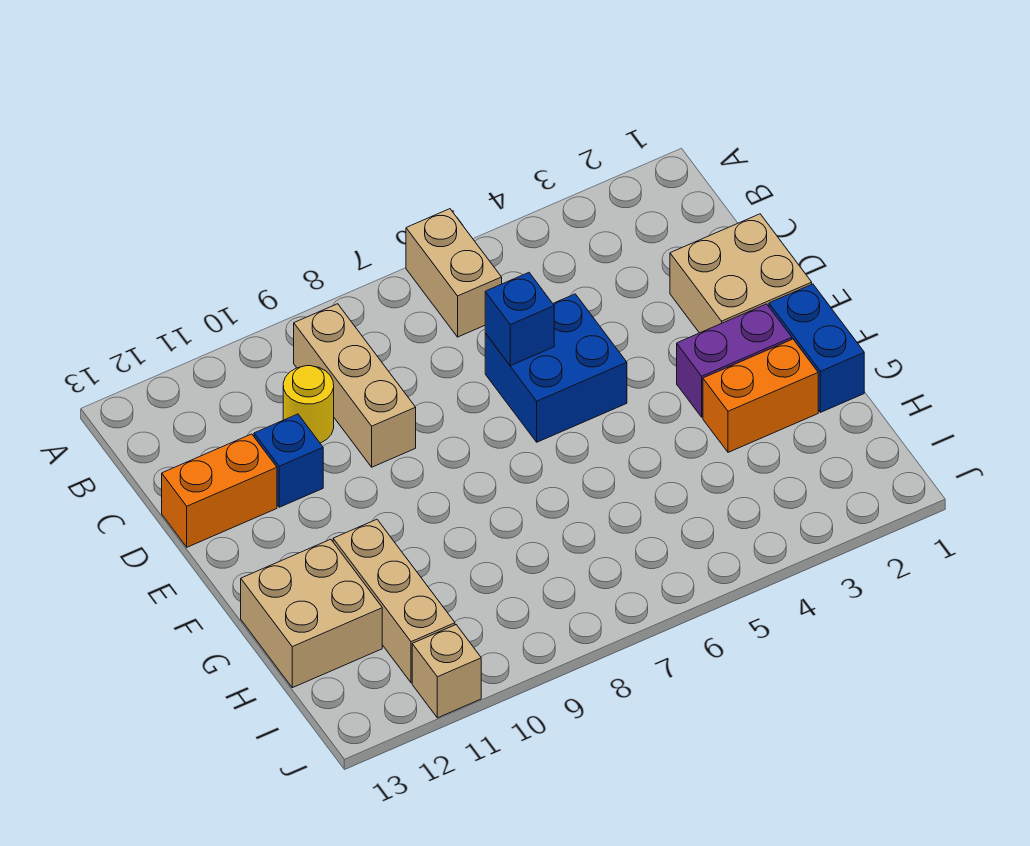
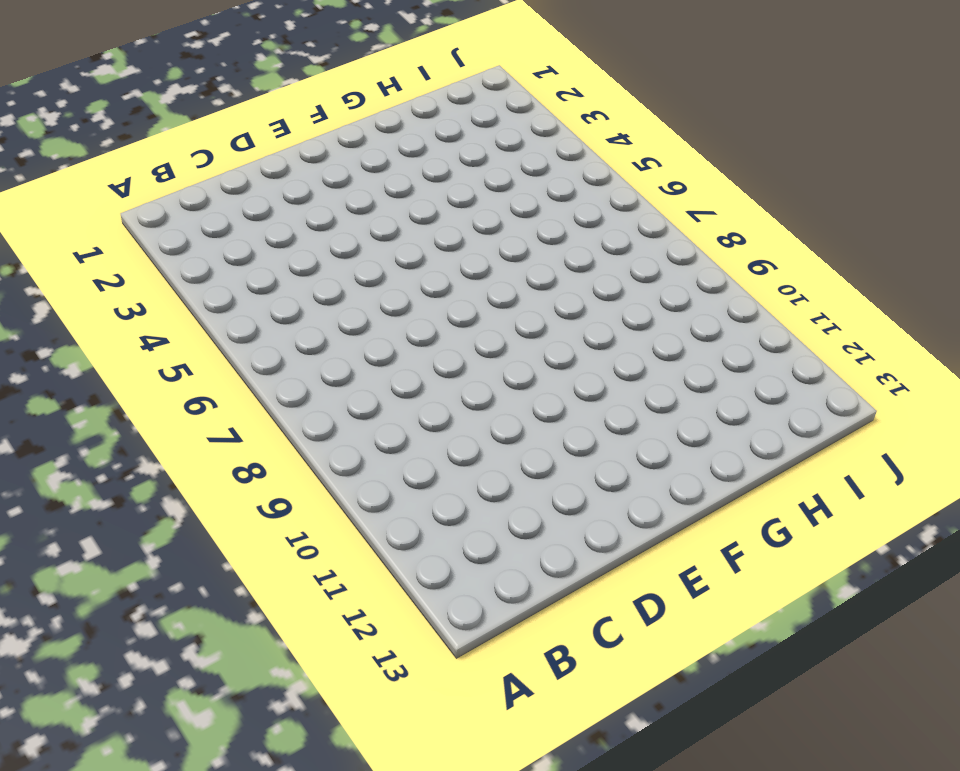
none -> tan brick A6:B6 level 1
none -> tan brick B9:D9 level 1
none -> yellow round brick C10 level 1

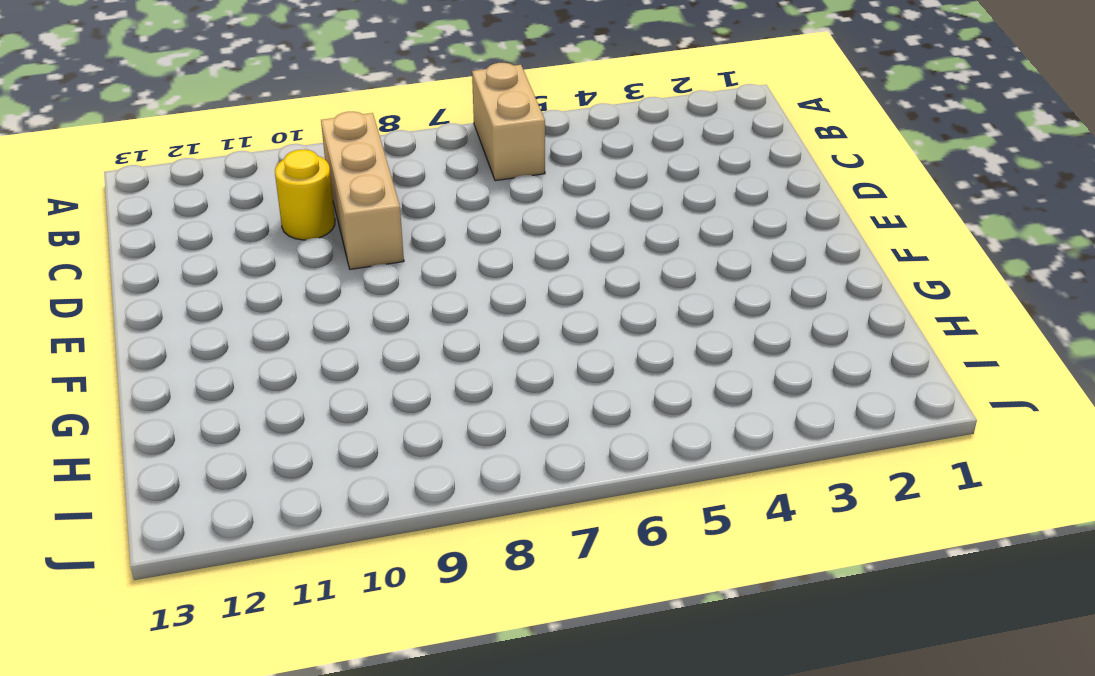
none -> tan brick D1:E2 level 1
none -> blue brick D5:E6 level 1
none -> blue brick D11 level 1

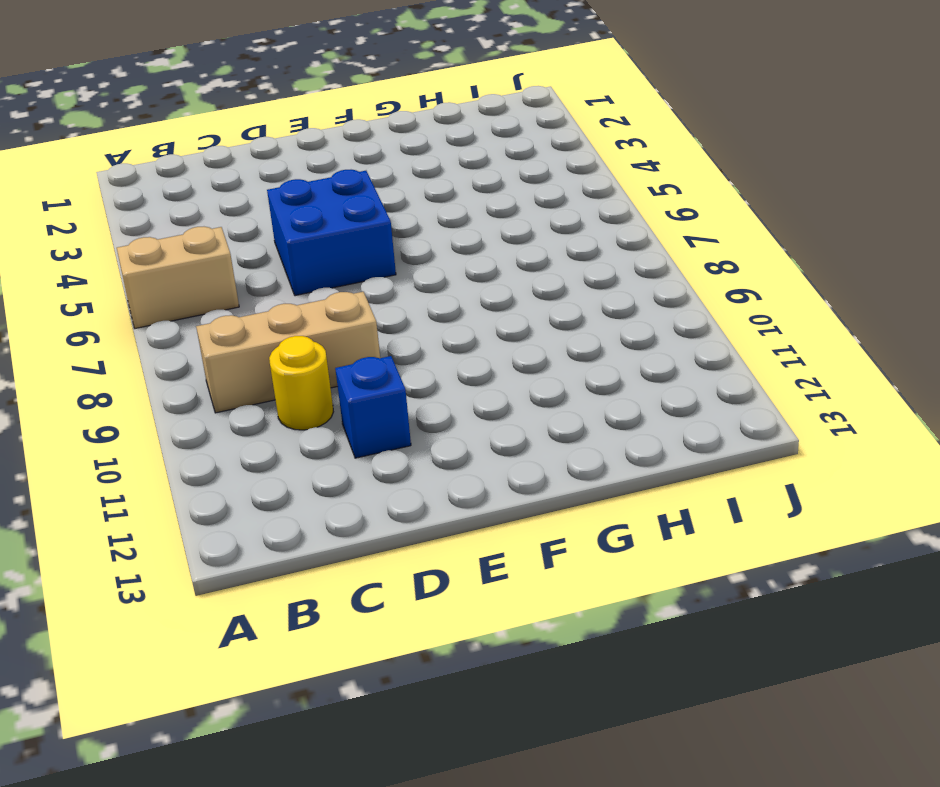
none -> tan brick D1:E2 level 1
none -> orange brick D12:D13 level 1
none -> blue brick F1:G1 level 1

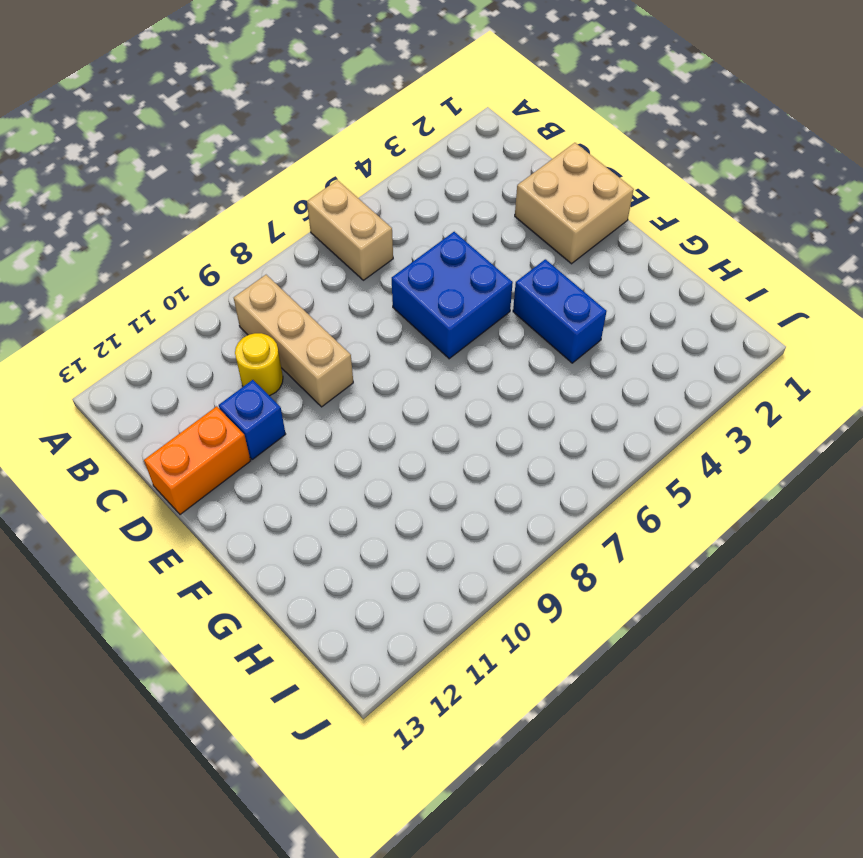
blue brick F4:G4 level 1 -> blue brick F1:G1 level 1
none -> purple brick F2:F3 level 1
none -> orange brick G2:G3 level 1
none -> tan brick G11:I11 level 1

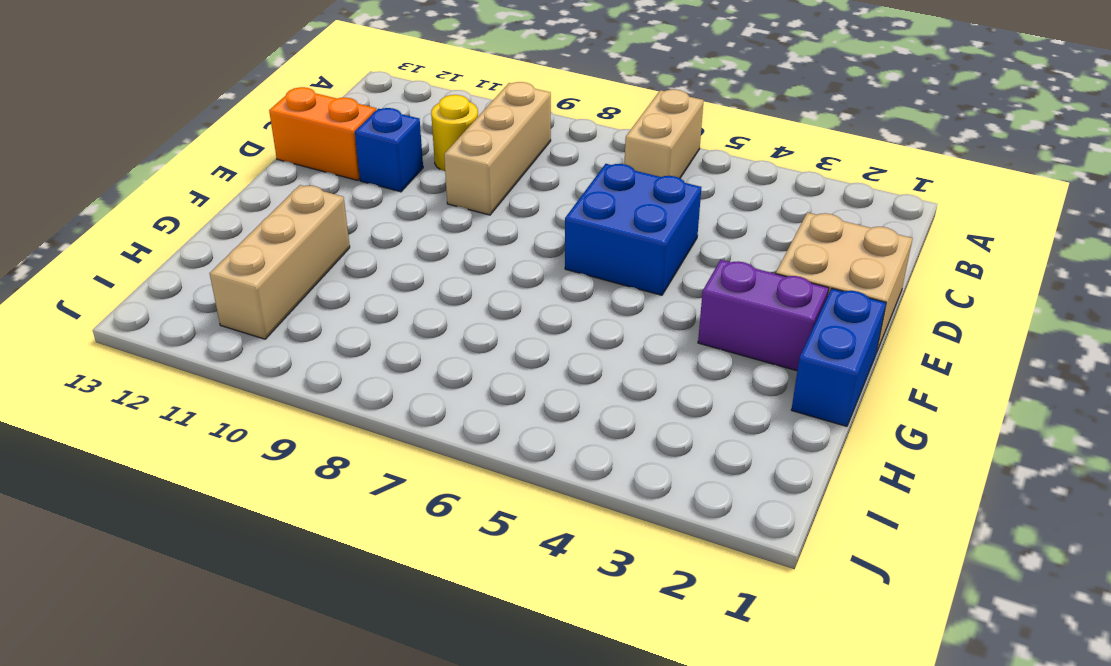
none -> orange brick G2:G3 level 1
none -> tan brick G12:H13 level 1
none -> tan brick J11 level 1

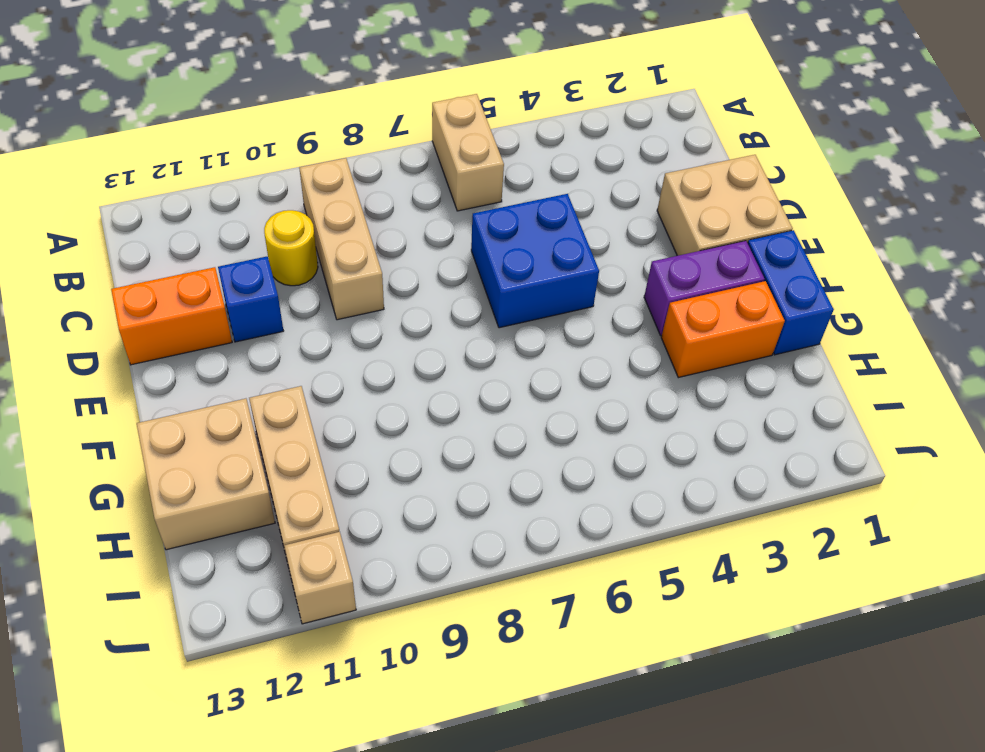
none -> blue brick D6 level 2

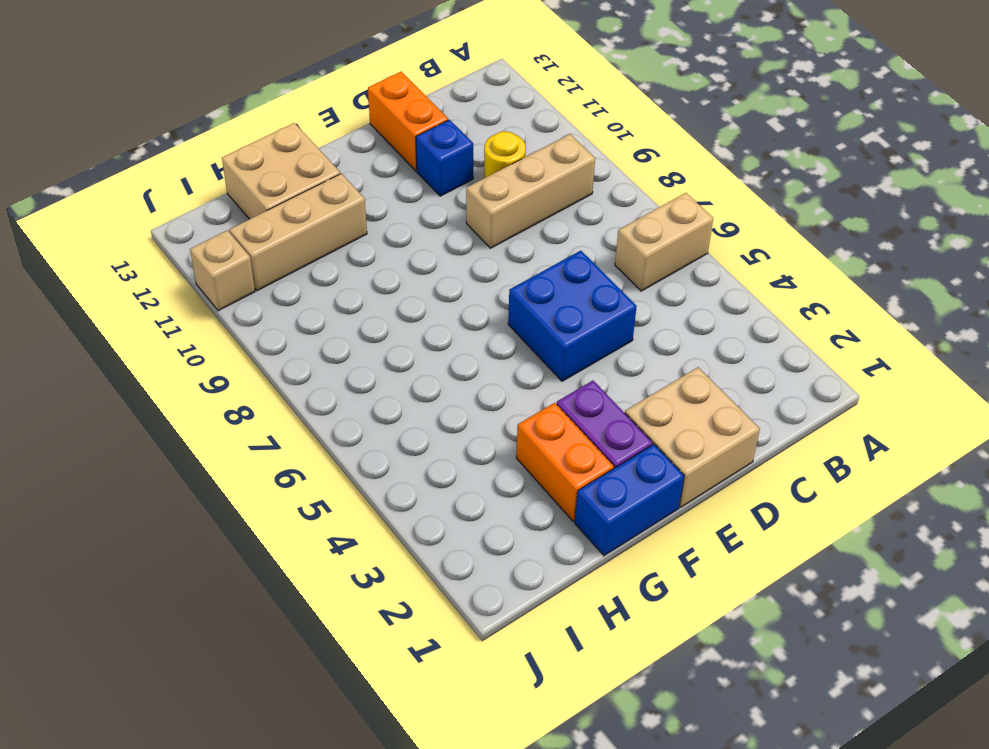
none -> blue brick D6 level 2

